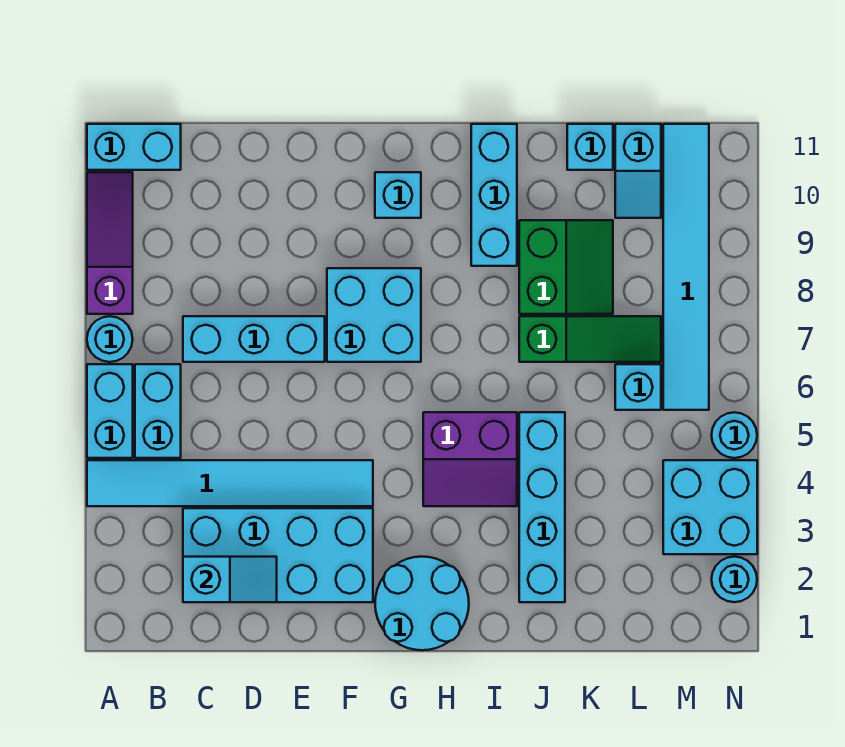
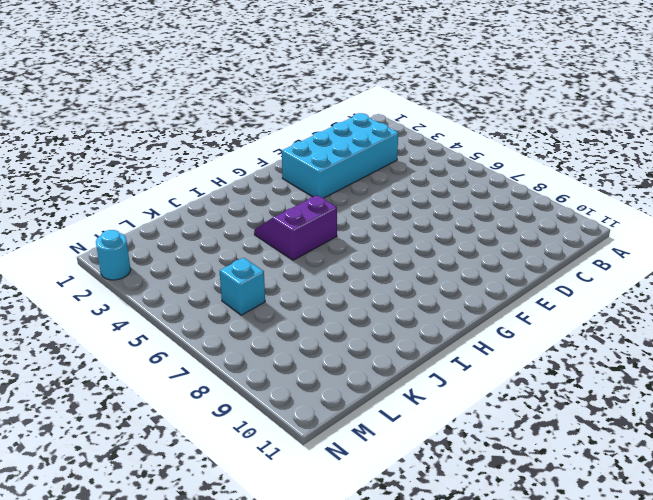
none -> cyan tile A4:F4 level 1
none -> cyan brick A5:A6 level 1
none -> cyan round brick A7 level 1

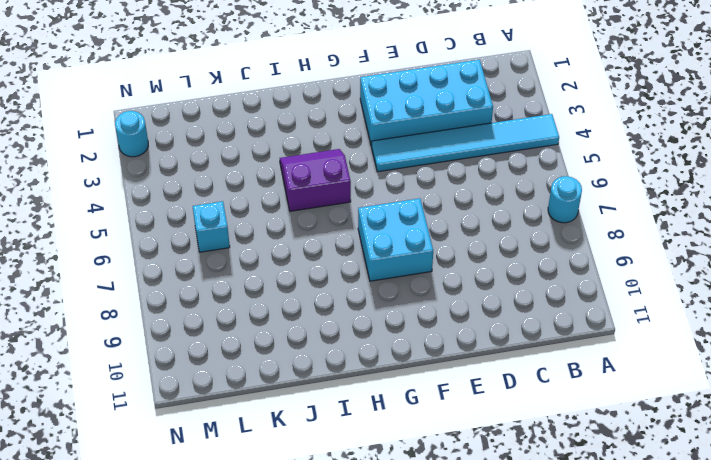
none -> cyan brick A5:A6 level 1
none -> purple slope A8:A10 level 1 top 8
none -> cyan brick A11:B11 level 1

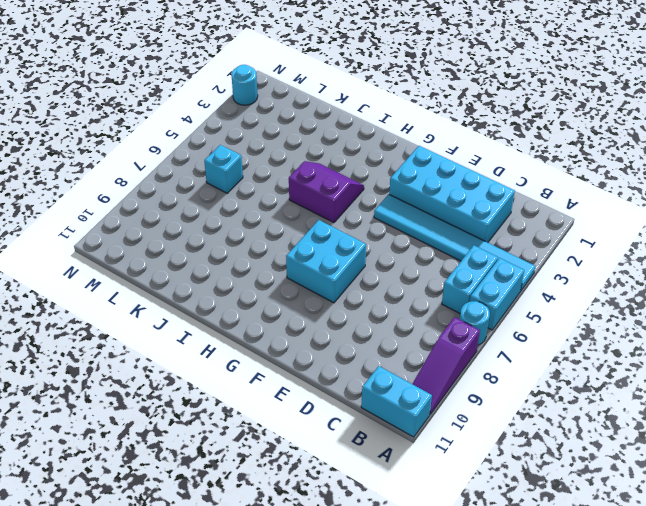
none -> cyan brick C7:E7 level 1
none -> cyan round brick G1:H2 level 1
none -> cyan brick G10 level 1

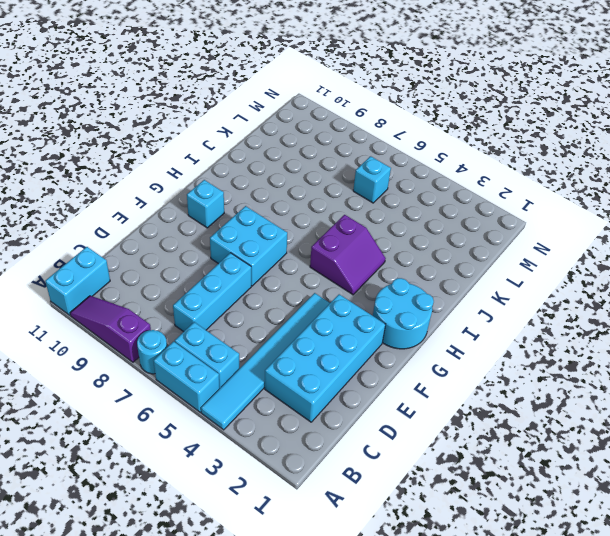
none -> cyan brick I9:I11 level 1
none -> cyan brick J2:J5 level 1
none -> green slope J7:L7 level 1 top J

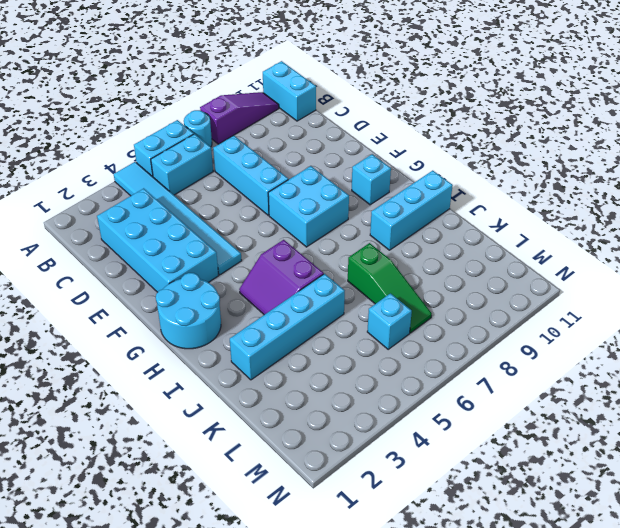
none -> green slope J8:K9 level 1 top J
none -> cyan brick K11 level 1
none -> cyan slope L10:L11 level 1 top 11

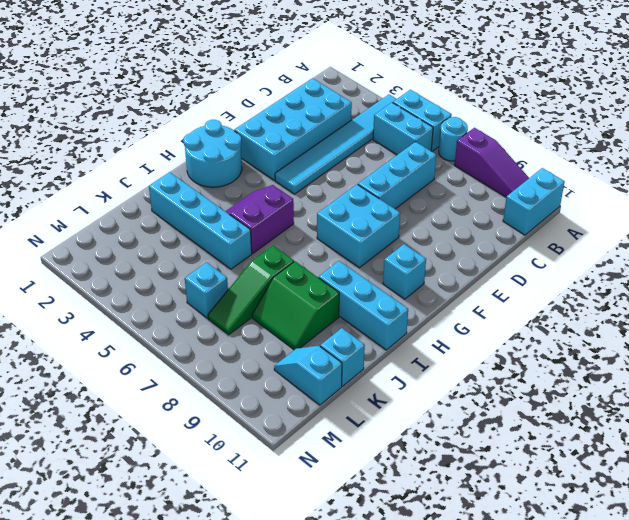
none -> cyan brick M3:N4 level 1
none -> cyan tile M6:M11 level 1
none -> cyan round brick N2 level 1

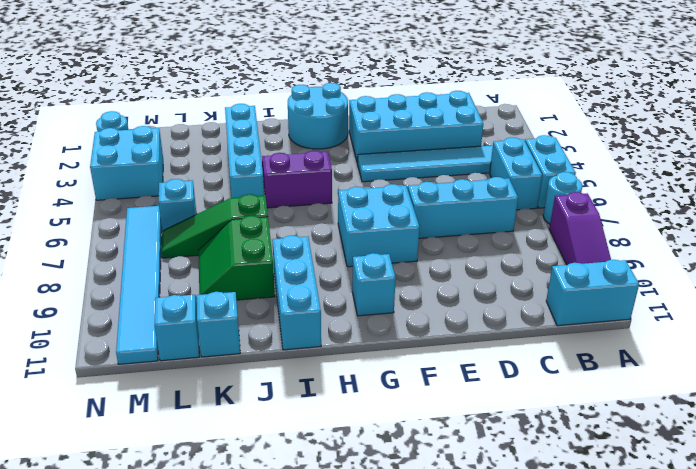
none -> cyan round brick N5 level 1
none -> cyan slope C2:D2 level 2 top C

